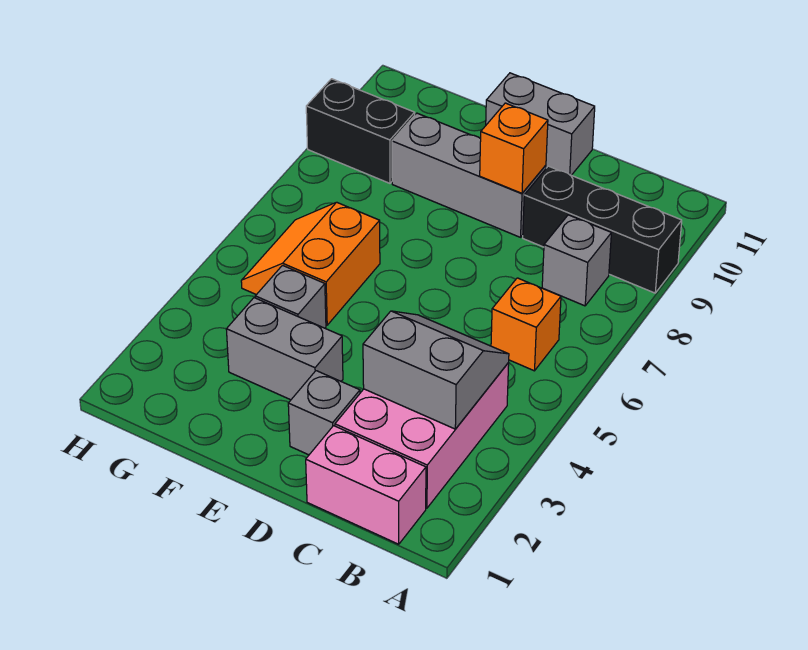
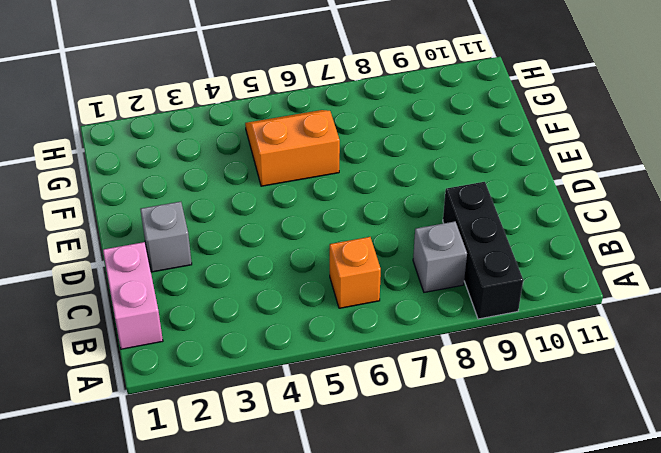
none -> pink brick B2:C4 level 1
none -> grey brick D9:F9 level 1
none -> grey brick D11:E11 level 1

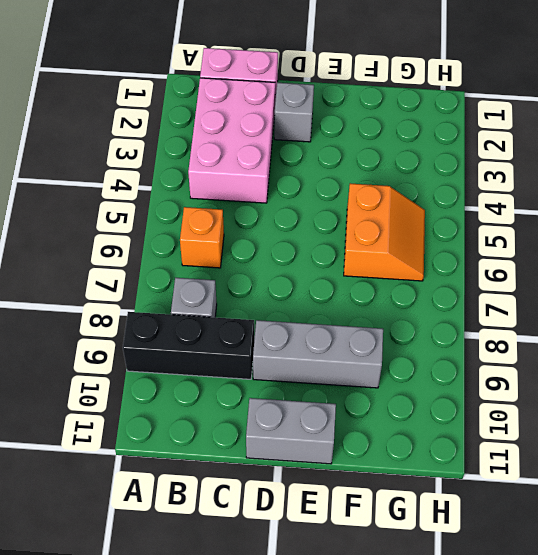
none -> grey brick E3:F3 level 1
none -> grey brick F4 level 1
none -> black brick G9:H9 level 1

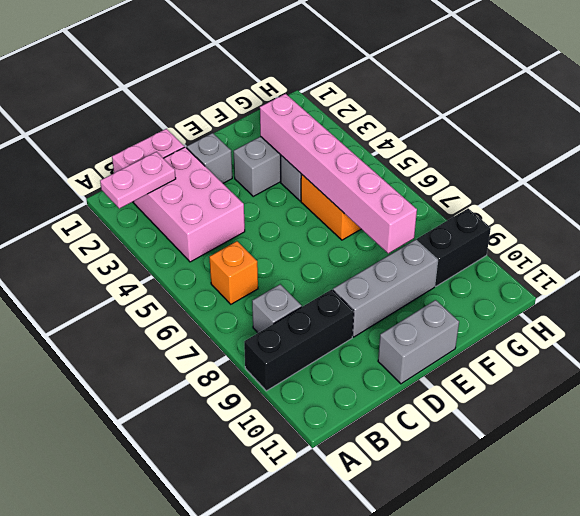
pink plate A2:B2 level 2 -> none
pink brick F3:F8 level 2 -> none
none -> grey slope B3:C4 level 2 top 3
none -> orange brick D9 level 2

